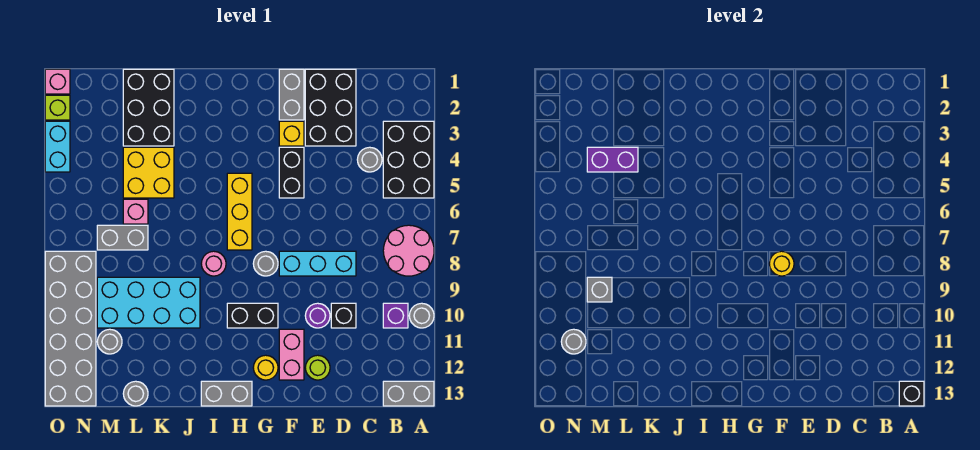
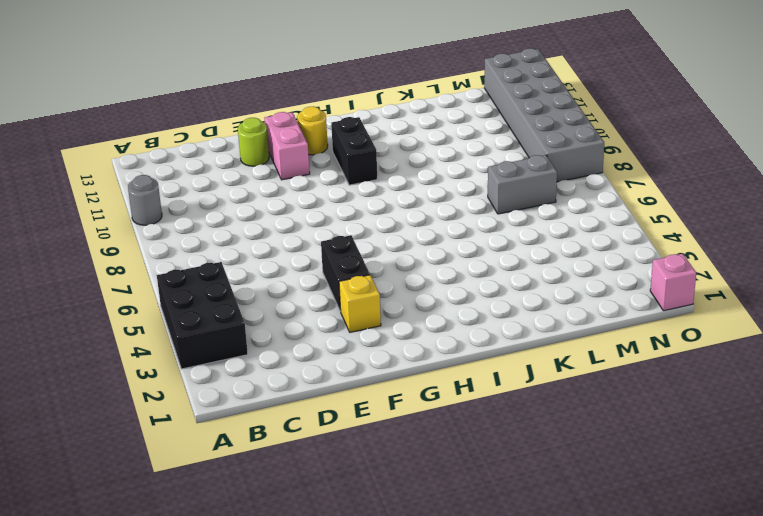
black brick H10:H11 level 1 -> black brick G10:H10 level 1
none -> pink round brick A7:B8 level 1
none -> grey brick A13:B13 level 1
none -> purple brick B10 level 1
none -> grey round brick C4 level 1

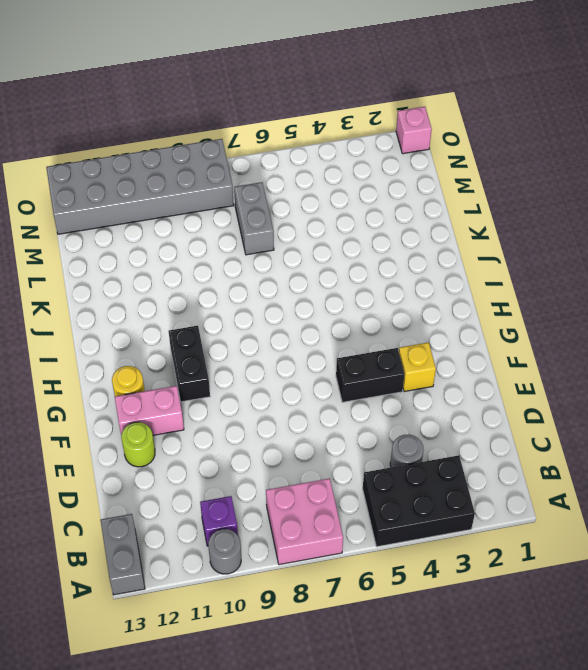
pink brick A7:B8 level 1 -> pink round brick A7:B8 level 1
none -> black brick D1:E3 level 1
none -> cyan brick D8:F8 level 1
none -> black brick D10 level 1
none -> purple round brick E10 level 1

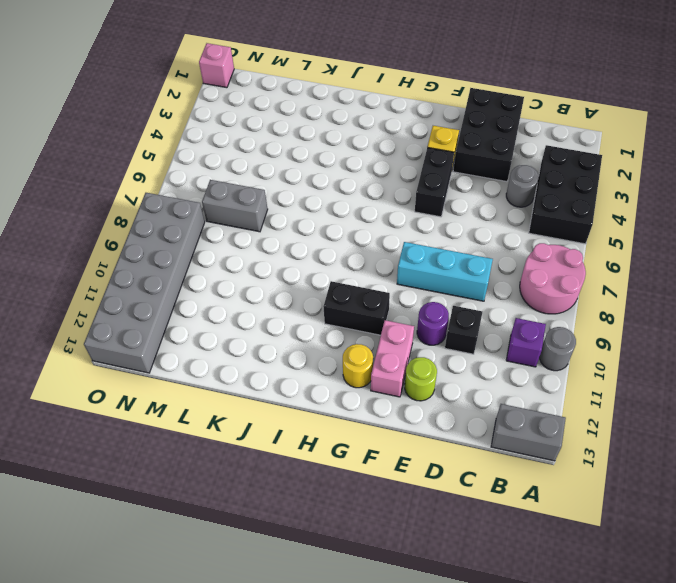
none -> grey brick F1:F2 level 1
none -> grey round brick G8 level 1
none -> yellow brick H5:H7 level 1
none -> grey brick H13:I13 level 1

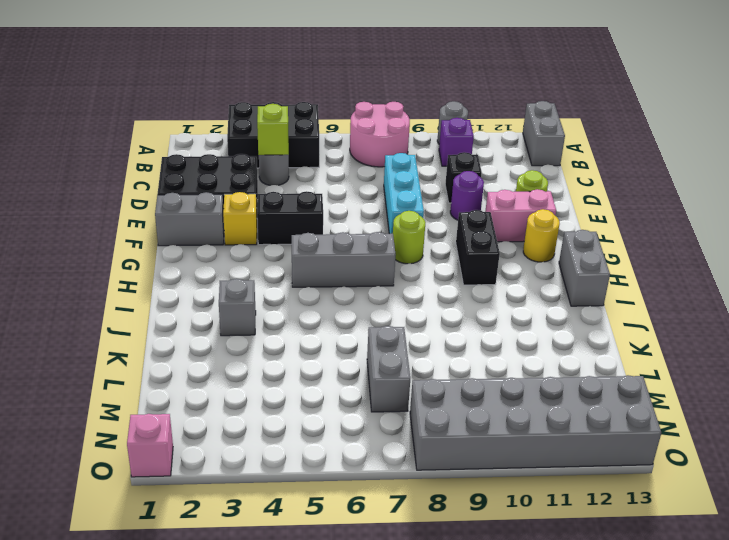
lime brick C4 level 2 -> lime brick O2 level 1
lime round brick G8 level 1 -> grey round brick G8 level 1
grey brick H5:H7 level 1 -> yellow brick H5:H7 level 1
grey brick J3 level 1 -> grey brick M9 level 2
none -> pink round brick I8 level 1
none -> cyan brick J9:M10 level 1
none -> black brick K1:L3 level 1
none -> yellow brick K4:L5 level 1

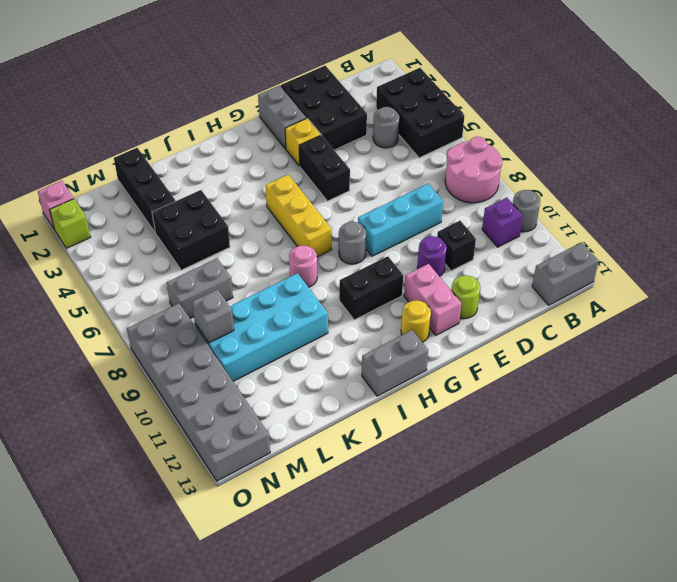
black brick K4:L5 level 1 -> yellow brick K4:L5 level 1
black brick L1:L3 level 1 -> black brick K1:L3 level 1
none -> pink brick L6 level 1
none -> grey round brick L13 level 1
none -> grey round brick M11 level 1
none -> cyan brick O3:O4 level 1

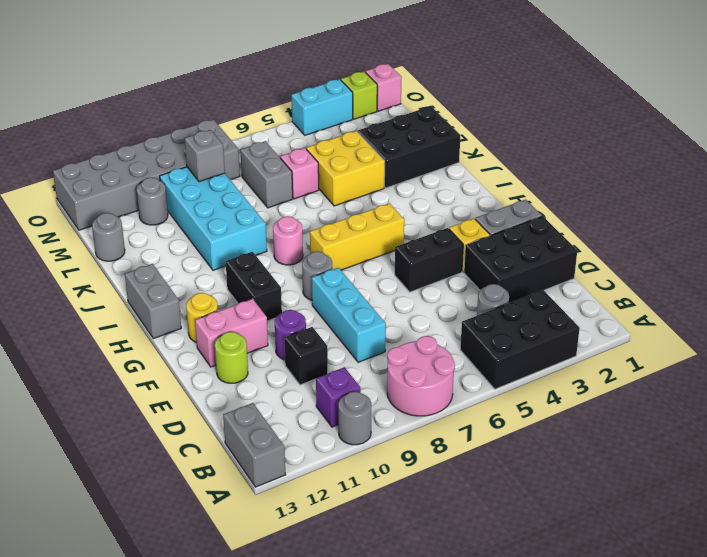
none -> black brick A13 level 2
none -> yellow round brick F8 level 2
none -> purple brick L4:M4 level 2
none -> grey round brick N11 level 2

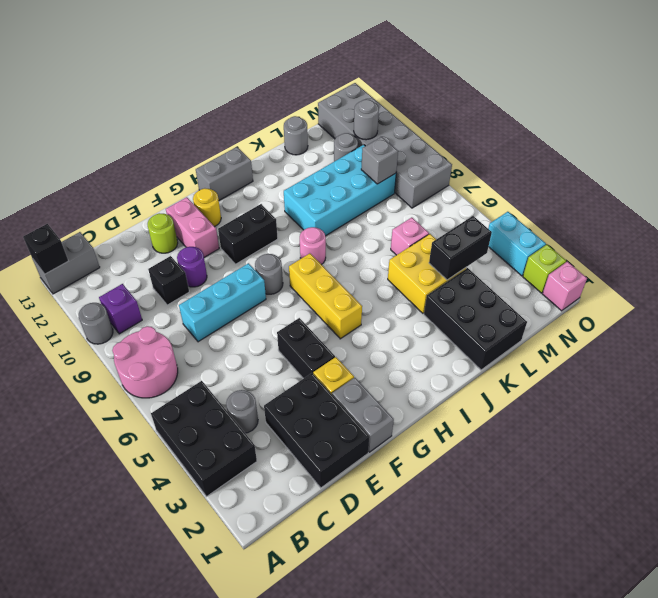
black brick L4:M4 level 2 -> purple brick L4:M4 level 2
none -> grey brick L7:M7 level 1
none -> yellow round brick F8 level 2

